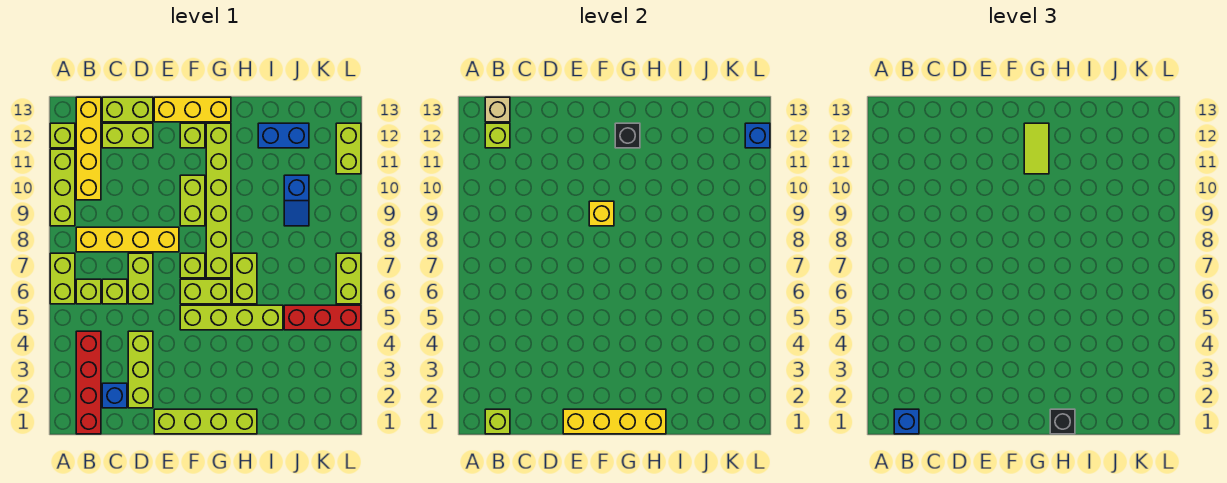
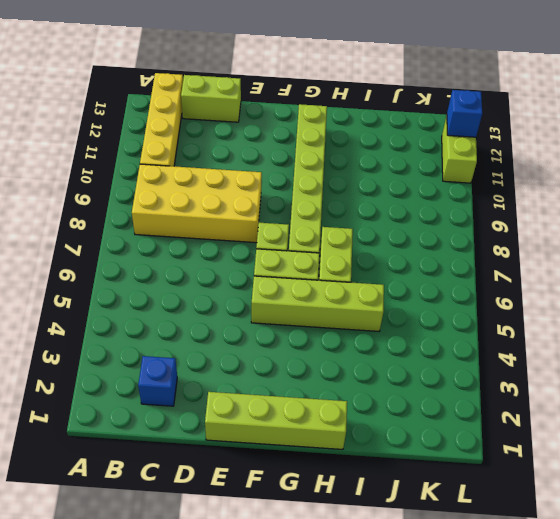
yellow brick B8:E9 level 1 -> yellow brick B8:E8 level 1
none -> lime brick A6:A7 level 1
none -> lime brick A9:A11 level 1
none -> lime brick A12 level 1
none -> red brick B1:B4 level 1

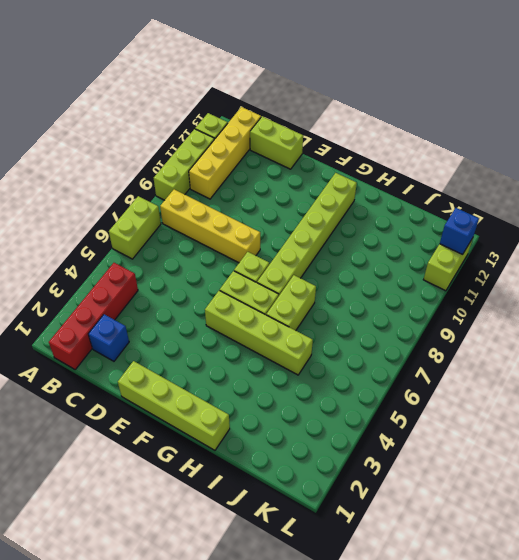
none -> lime brick B6 level 1
none -> lime brick C6 level 1
none -> lime brick C12:D12 level 1
none -> lime brick D2:D4 level 1

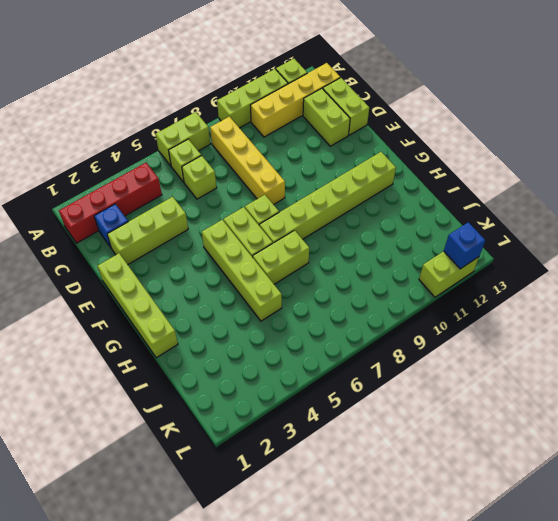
none -> lime brick D6:D7 level 1
none -> yellow brick E13:G13 level 1
none -> lime brick F9:F10 level 1
none -> lime brick F12 level 1

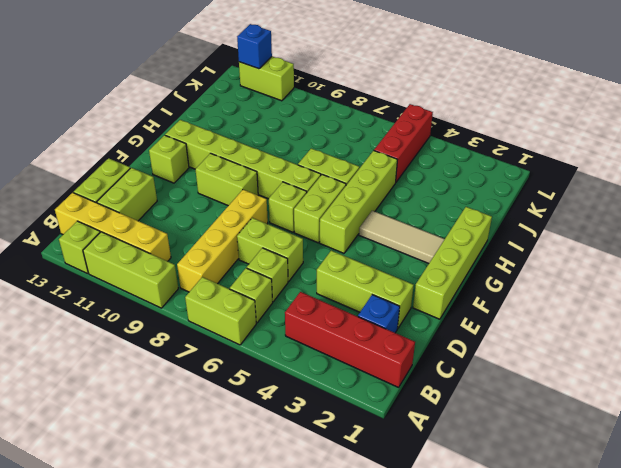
tan tile G2:G4 level 1 -> none
none -> yellow brick E13:G13 level 1
none -> blue brick I12:J12 level 1
none -> blue slope J9:J10 level 1 top 10
none -> lime brick L6:L7 level 1

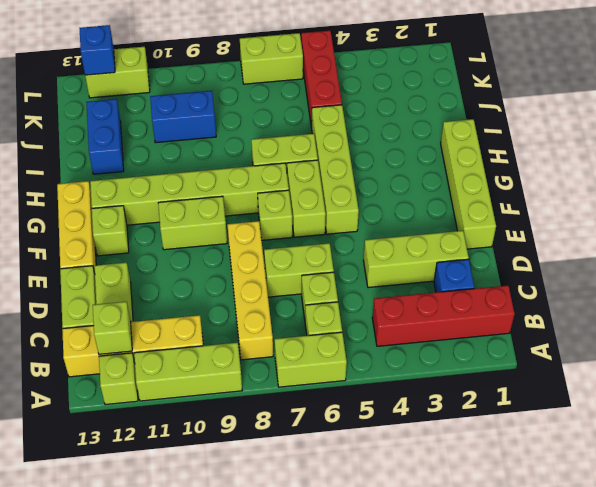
blue brick J9:J10 level 1 -> blue slope J9:J10 level 1 top 10
none -> lime brick B1 level 2
none -> tan brick B13 level 2
none -> yellow brick E1:H1 level 2
none -> yellow brick F9 level 2

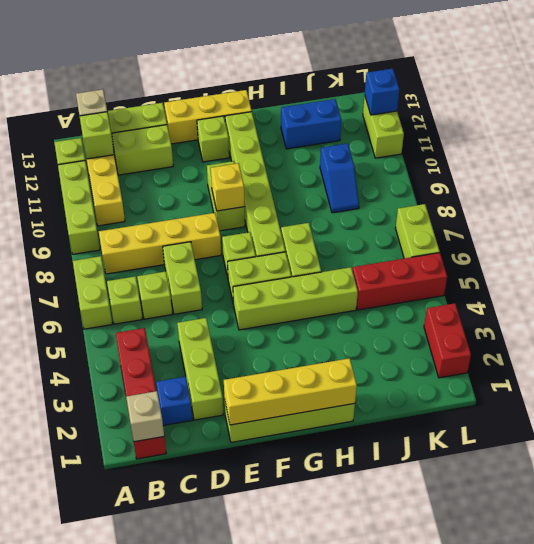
tan brick B1 level 2 -> lime brick B1 level 2
red brick L2:L3 level 1 -> none
none -> black brick G12 level 2
none -> blue brick B1 level 3
none -> lime tile G11:G12 level 3
none -> black brick H1 level 3

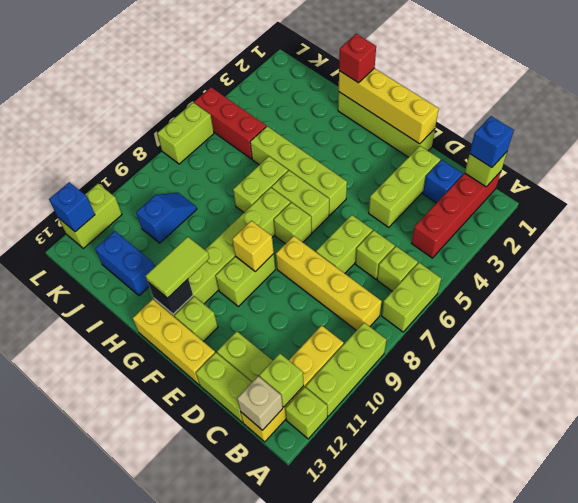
red brick H1 level 3 -> black brick H1 level 3

